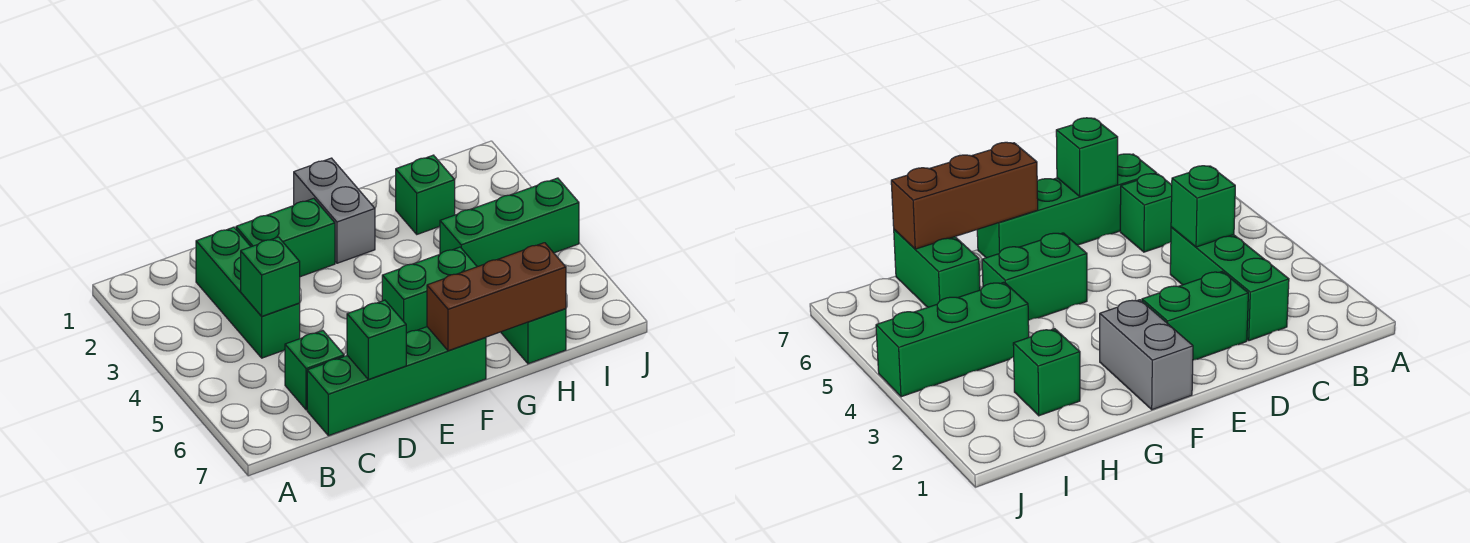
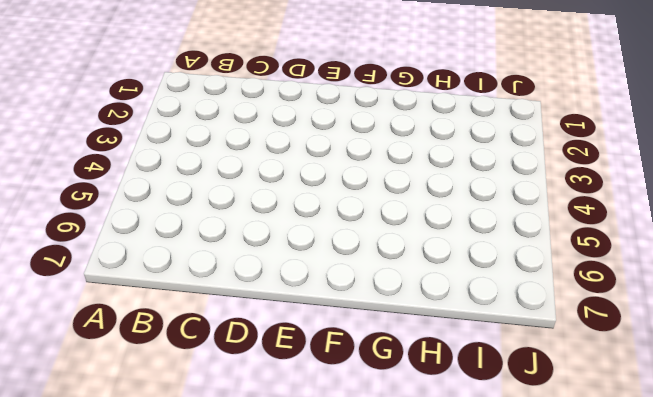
none -> green brick C2:C4 level 1
none -> green brick C6 level 1
none -> green brick C7:F7 level 1

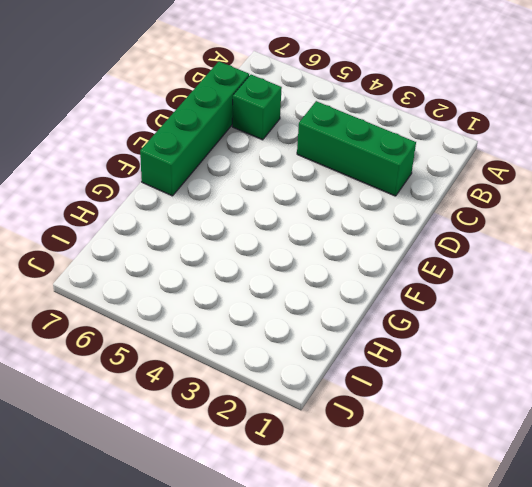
none -> green brick D2:E2 level 1
none -> grey brick F1:F2 level 1
none -> green brick F5:G5 level 1

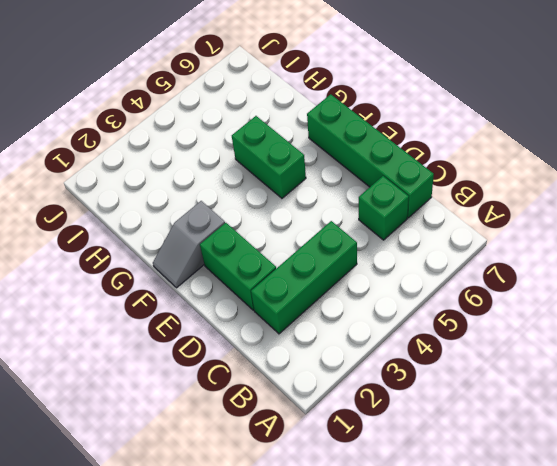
grey slope F1:F2 level 1 top 2 -> grey brick F1:F2 level 1
none -> green brick H2 level 1
none -> green brick H4:J4 level 1
none -> green brick H6:H7 level 1

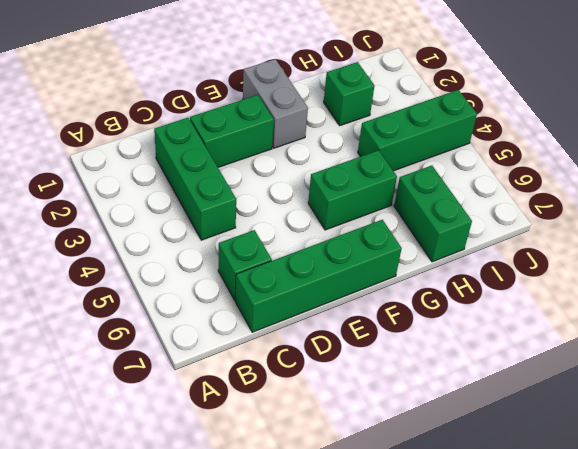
none -> green brick C4 level 2
none -> green brick D7 level 2
none -> brown brick F7:H7 level 2

